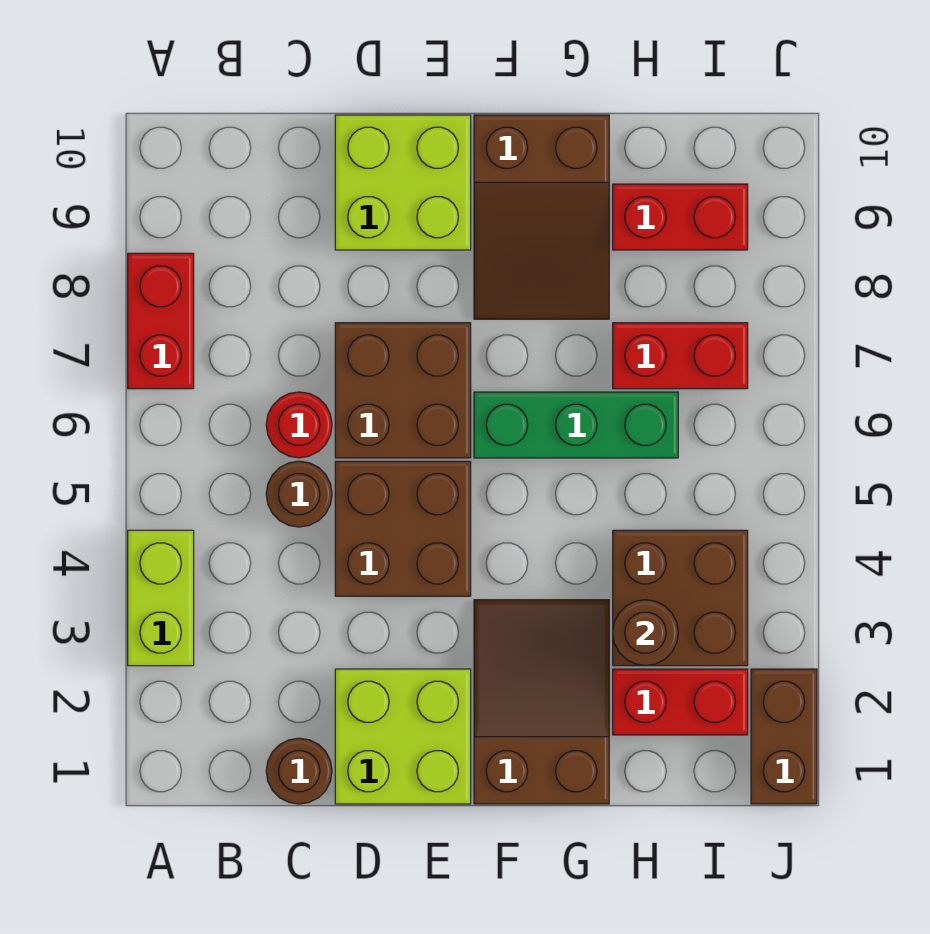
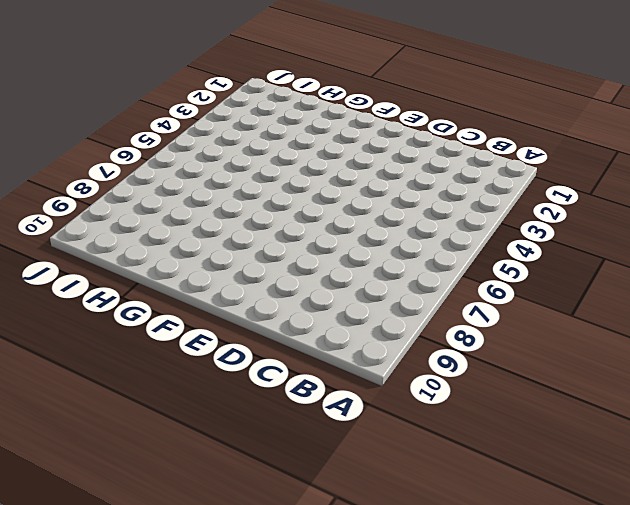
none -> lime brick A3:A4 level 1
none -> red brick A7:A8 level 1
none -> brown round brick C1 level 1

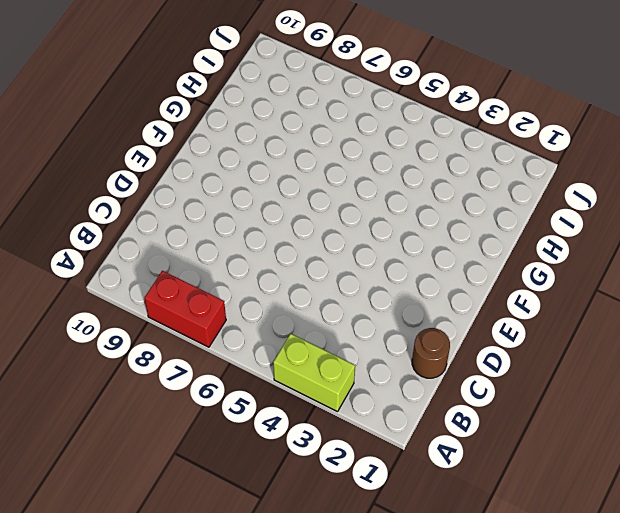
none -> brown round brick C5 level 1
none -> red round brick C6 level 1
none -> lime brick D1:E2 level 1

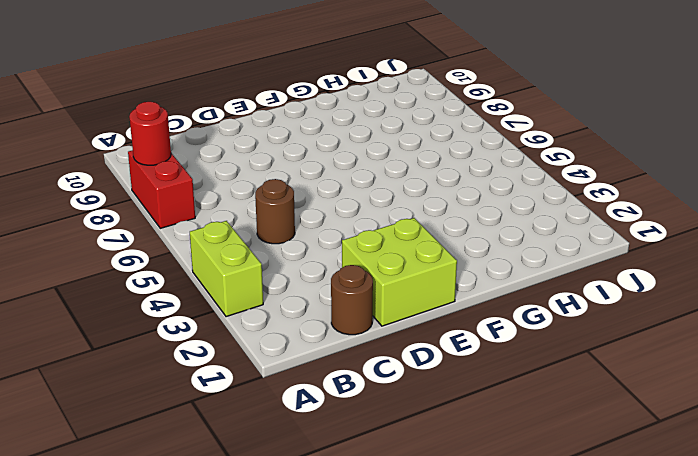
red round brick A8 level 2 -> red round brick C6 level 1
none -> brown brick D4:E5 level 1
none -> brown brick D6:E7 level 1
none -> lime brick D9:E10 level 1

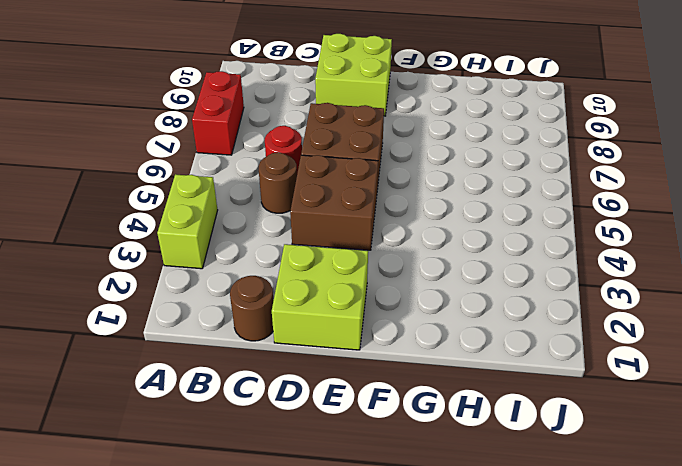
none -> brown slope F1:G3 level 1 top 1
none -> green brick F6:H6 level 1
none -> brown slope F8:G10 level 1 top 10

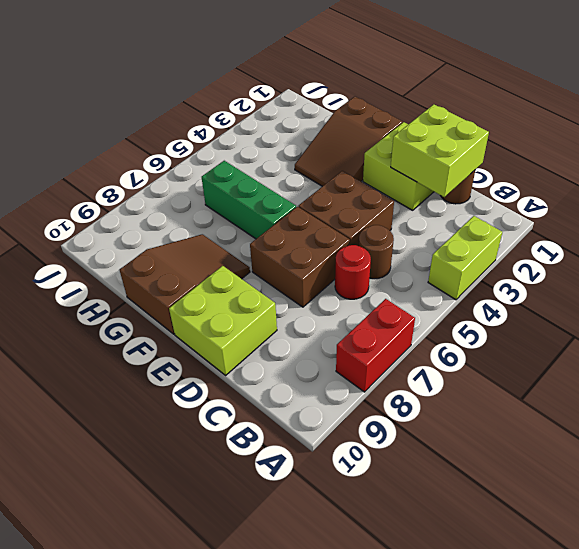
lime brick C1:D2 level 2 -> none
none -> red brick H2:I2 level 1
none -> brown brick H3:I4 level 1
none -> red brick H7:I7 level 1

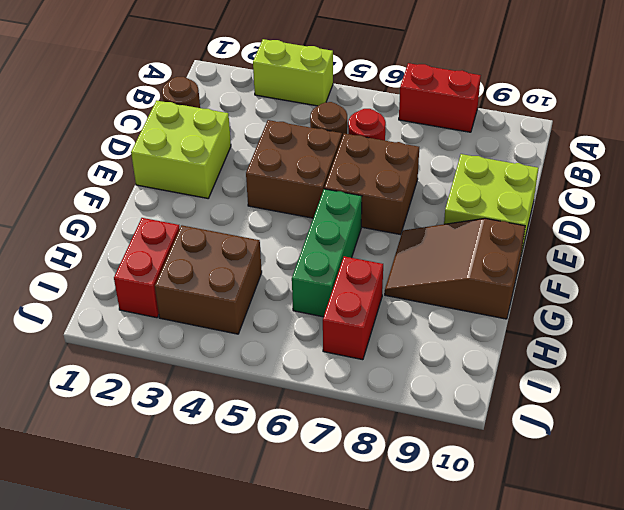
none -> brown slope F1:G3 level 1 top 1
none -> red brick H9:I9 level 1
none -> brown brick J1:J2 level 1

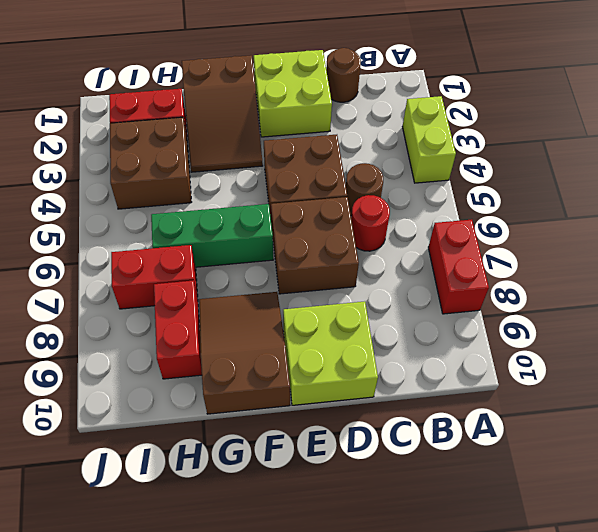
red brick H8:H9 level 1 -> red brick H9:I9 level 1
none -> brown brick J1:J2 level 1
none -> brown round brick H3 level 2

